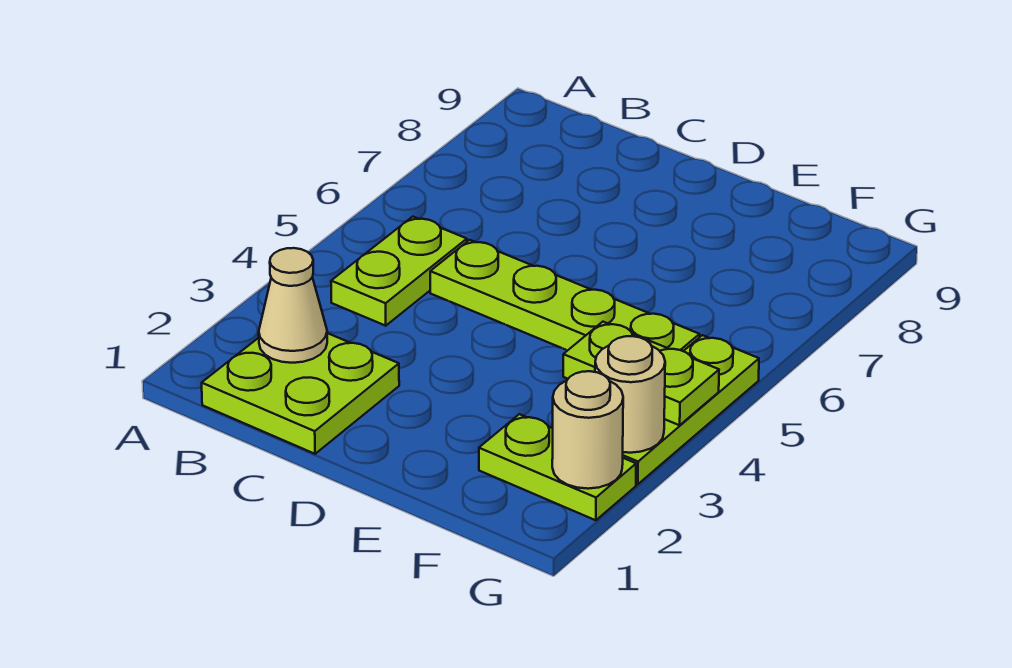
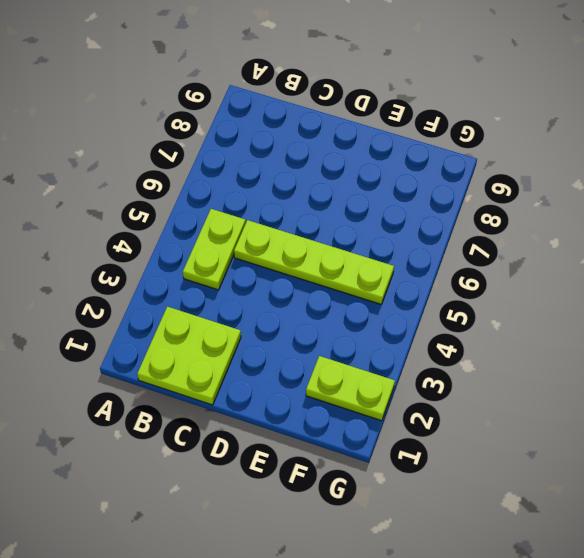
none -> lime plate G3:G5 level 1
none -> tan cone B2 level 2

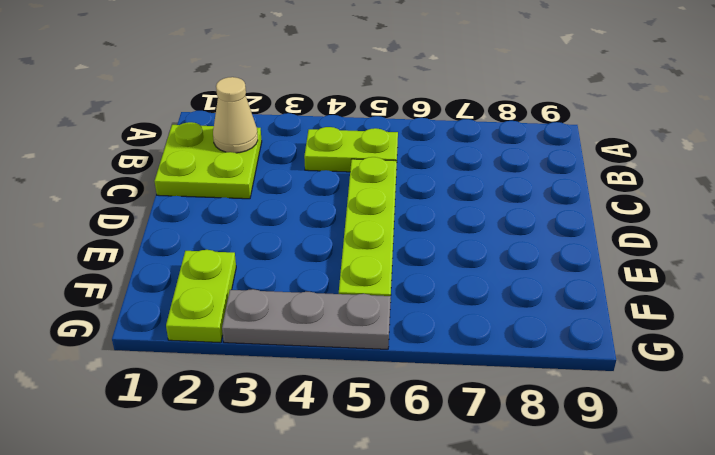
grey plate G3:G5 level 1 -> lime plate G3:G5 level 1
none -> lime plate F4:G4 level 2
none -> tan round brick G2 level 2

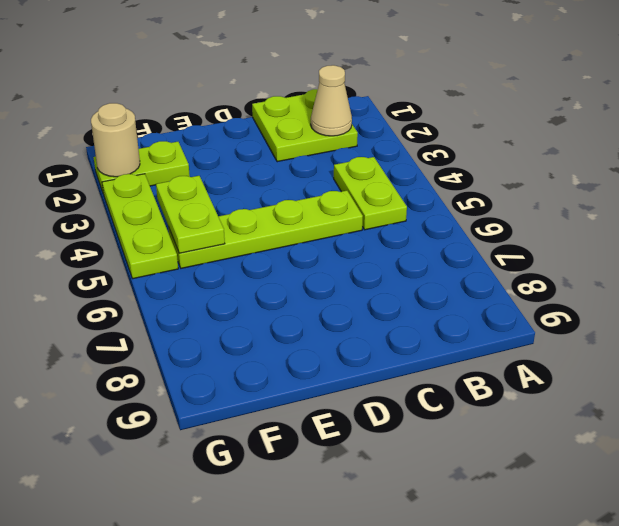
lime plate F4:F5 level 2 -> lime plate F4:G4 level 2
none -> tan round brick G3 level 2

